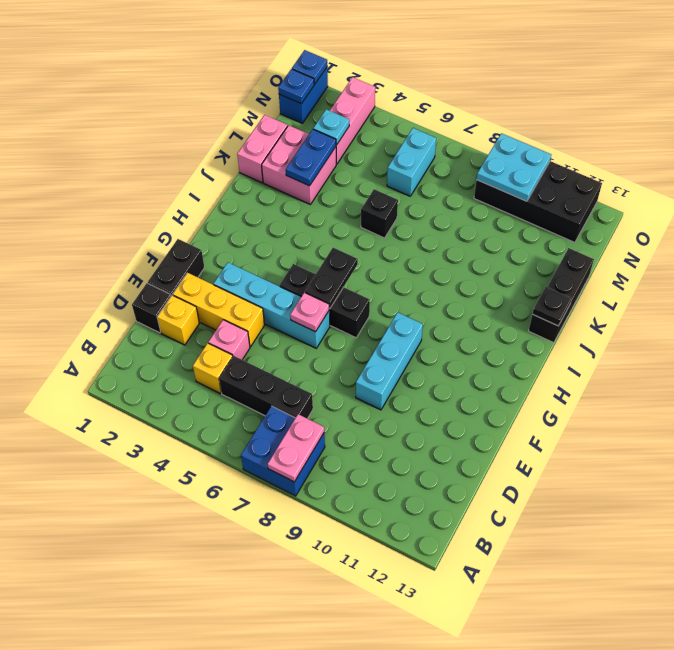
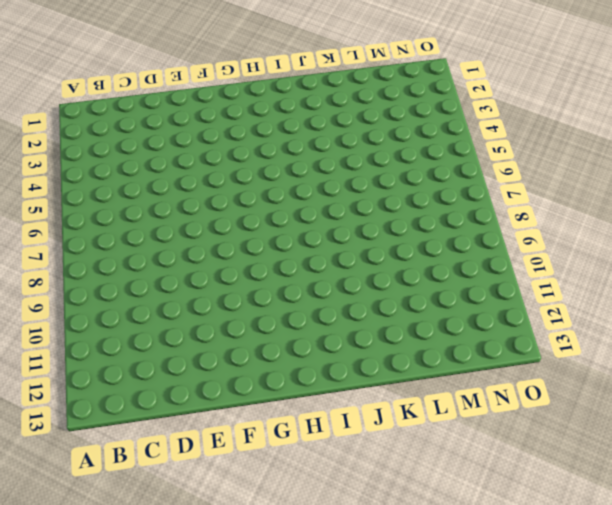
none -> blue brick A7:B8 level 1
none -> yellow brick C4 level 1
none -> black brick C5:C7 level 1

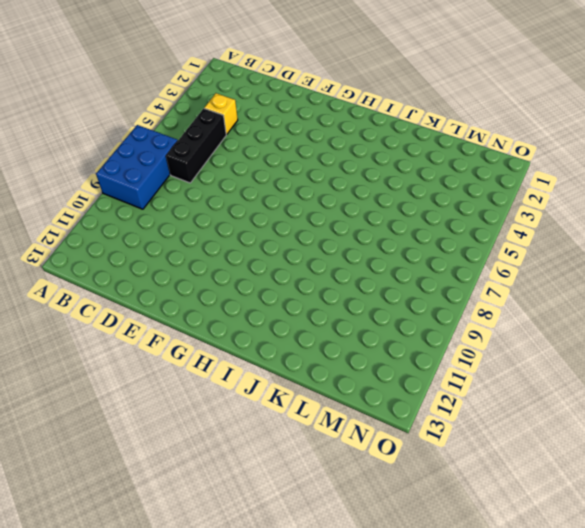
blue brick A7:B9 level 1 -> blue brick A7:B8 level 1
none -> black brick D1 level 1
none -> yellow brick D2 level 1
none -> pink brick D4 level 1

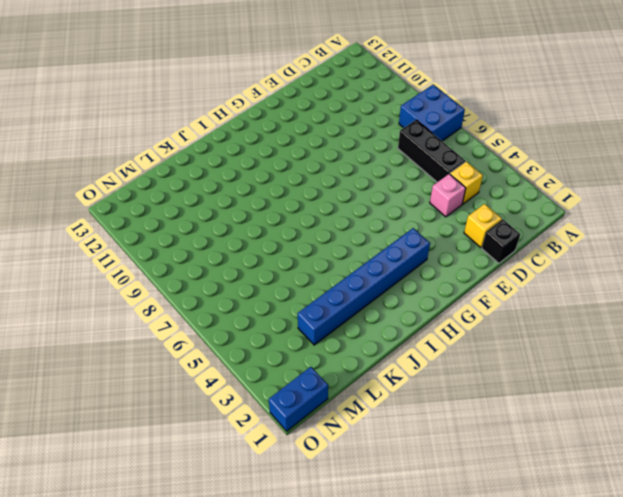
blue brick G3:L3 level 1 -> pink brick K2:L3 level 1
none -> black brick E1:F1 level 1
none -> yellow brick E2:E4 level 1
none -> cyan brick E9:G9 level 1

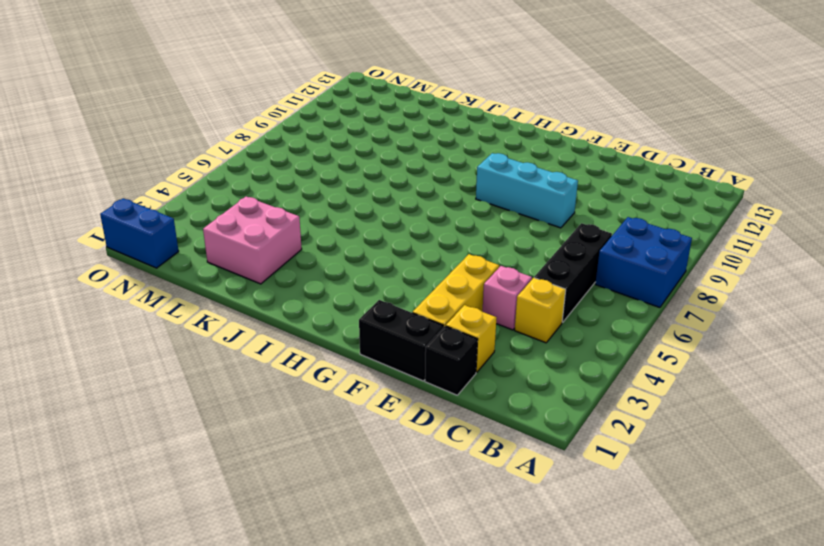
none -> cyan brick F3:F6 level 1
none -> black brick G5:G7 level 1
none -> black brick J13:L13 level 1

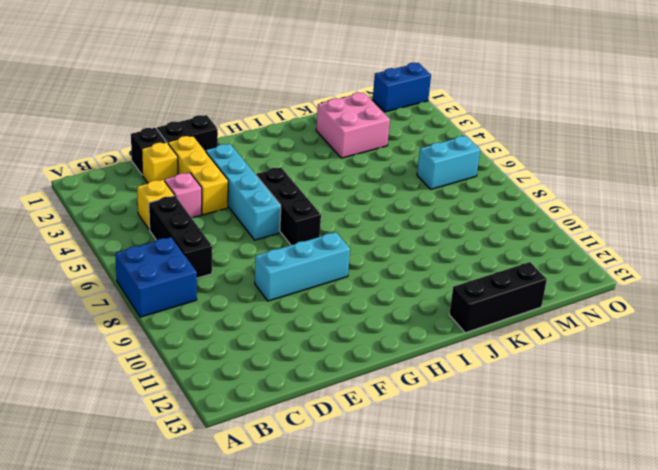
none -> pink brick K1:L1 level 1
none -> black brick K6 level 1
none -> pink brick M3:O3 level 1

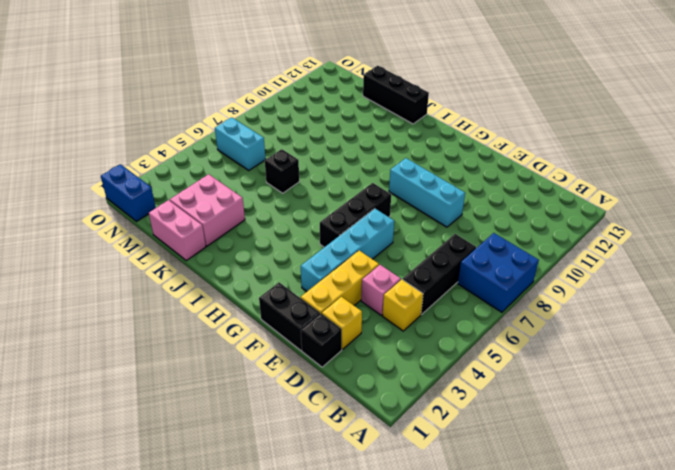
none -> pink brick M3:O3 level 1
none -> black brick N9:O12 level 1
none -> pink plate A8:B8 level 2

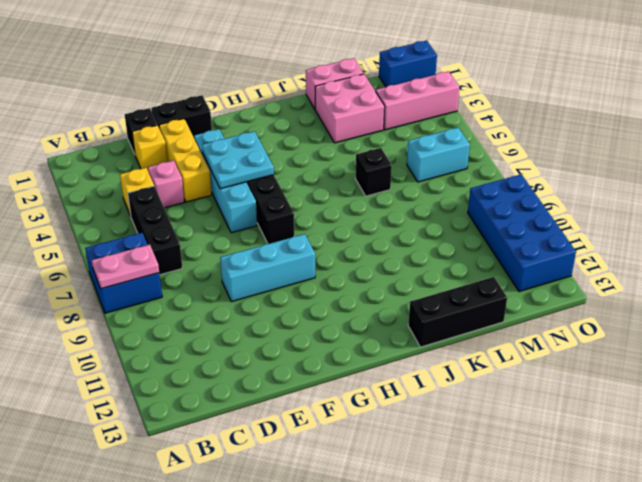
cyan plate F4:G5 level 2 -> cyan plate N9:O10 level 2
blue brick N9:O12 level 1 -> black brick N9:O12 level 1
none -> pink plate F6 level 2
none -> black plate G6:H6 level 2
none -> black plate J13 level 2

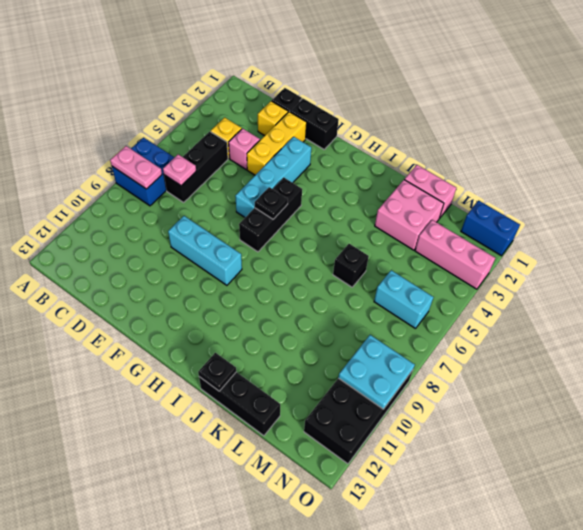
pink plate C7 level 2 -> pink plate F6 level 2
black plate G6 level 2 -> black plate G6:H6 level 2
none -> blue plate K3:L3 level 2
none -> cyan plate M3 level 2
none -> blue plate N1 level 2

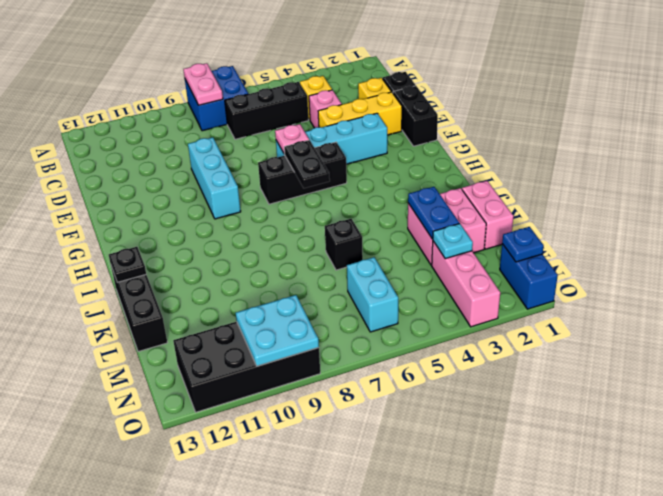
none -> blue plate O1 level 2

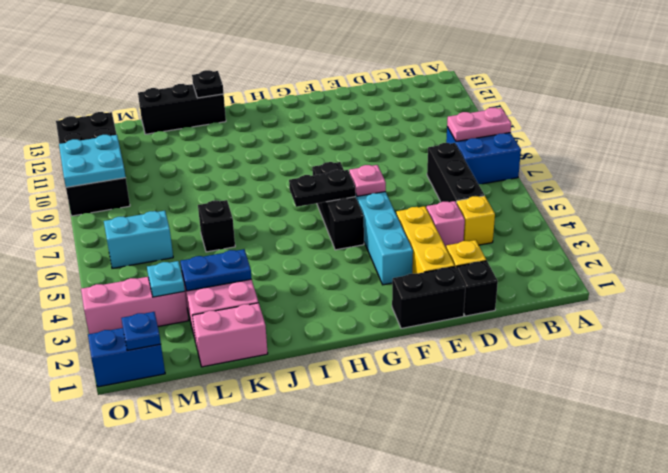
none -> cyan brick E9:G9 level 1
none -> blue plate O1 level 2

